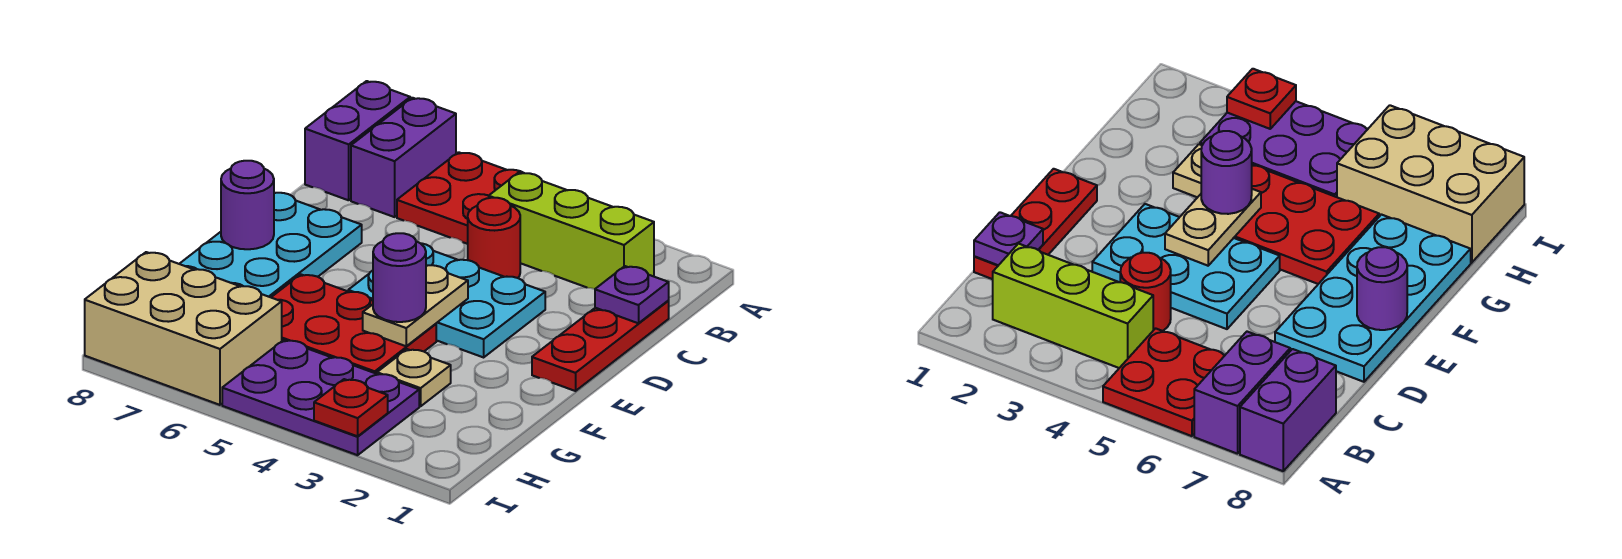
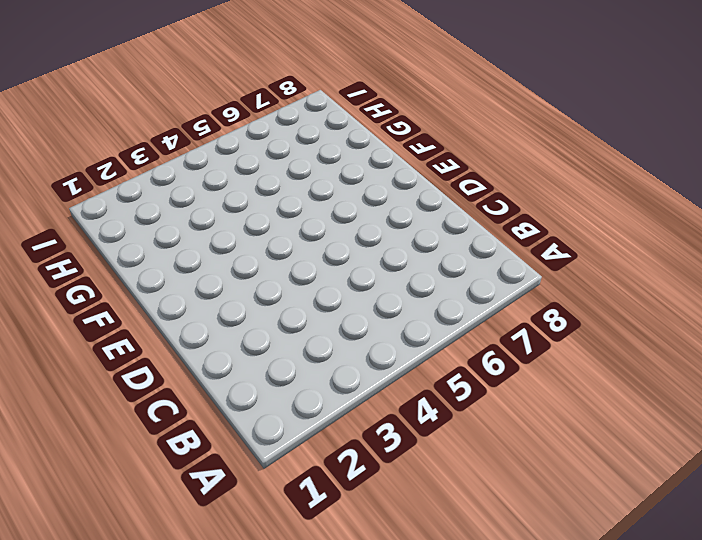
none -> red plate A5:B6 level 1
none -> purple brick A7:B7 level 1
none -> purple brick A8:B8 level 1

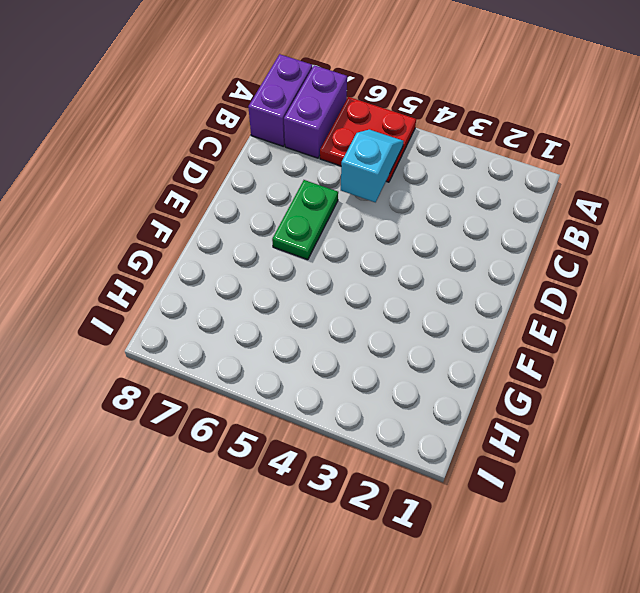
cyan slope B5:C5 level 2 top C -> none
green plate D6:E6 level 1 -> none
none -> lime brick B2:B4 level 1
none -> red plate C1:E1 level 1
none -> red round brick C4 level 1

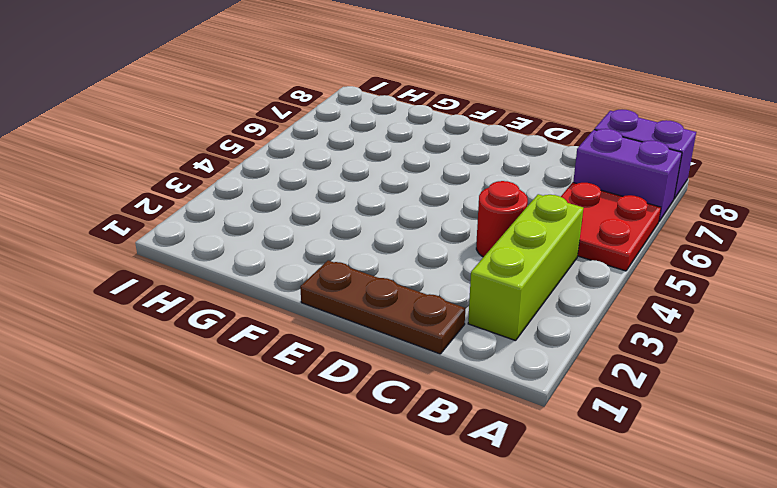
brown plate C1:E1 level 1 -> red plate C1:E1 level 1
none -> cyan plate D3:E5 level 1
none -> cyan plate D7:G8 level 1
none -> red plate F4:G6 level 1

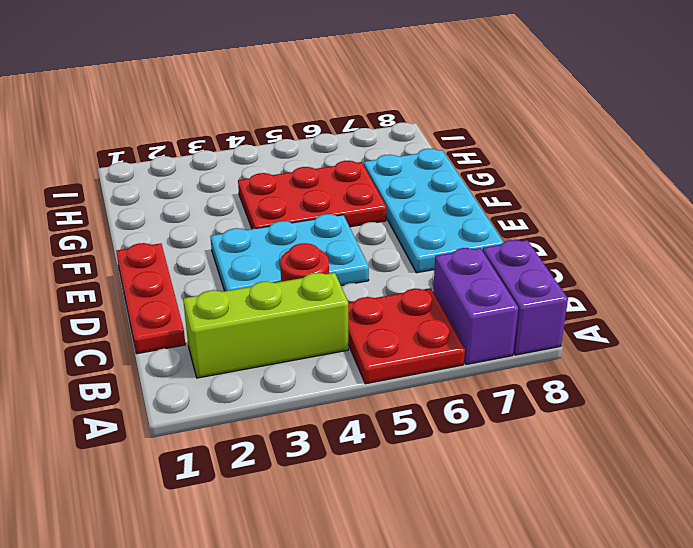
none -> tan plate G3 level 1
none -> purple plate H3:I5 level 1
none -> tan brick H6:I8 level 1

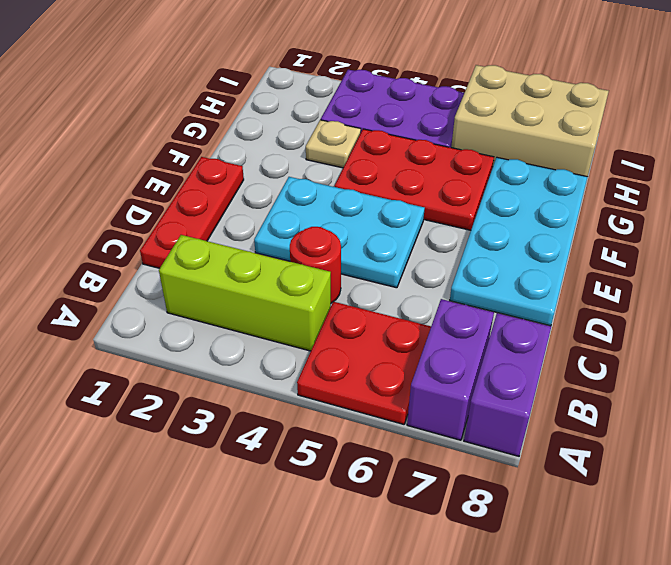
none -> purple plate C1 level 2
none -> tan plate E4:F4 level 2
none -> purple round brick E8 level 2

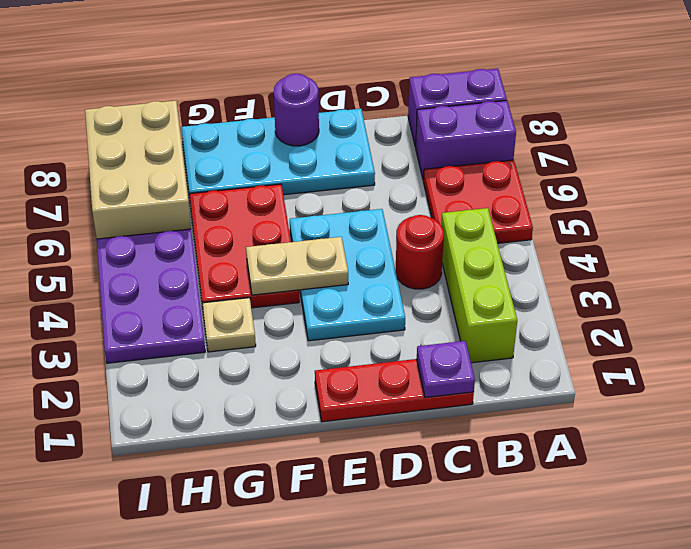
none -> red plate I3 level 2
none -> purple round brick F4 level 3

